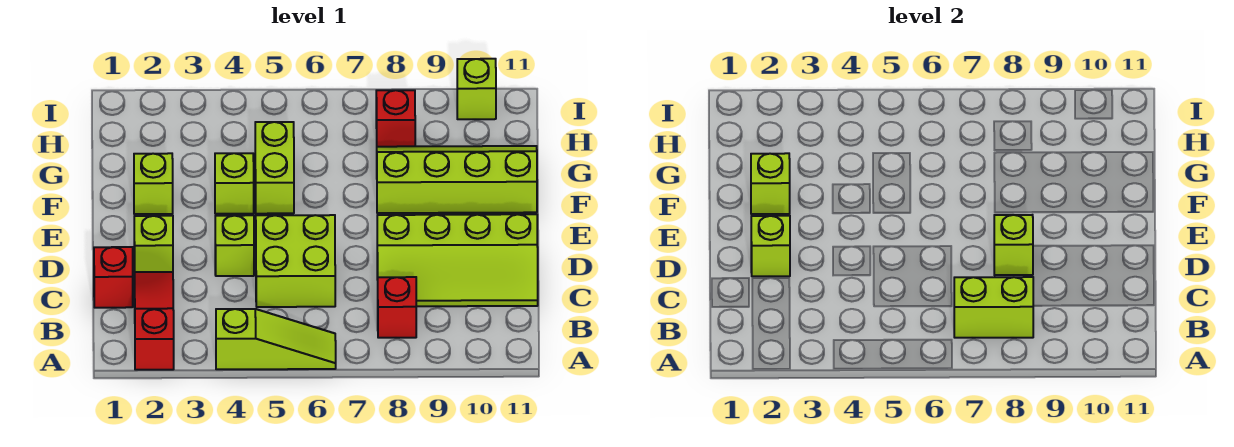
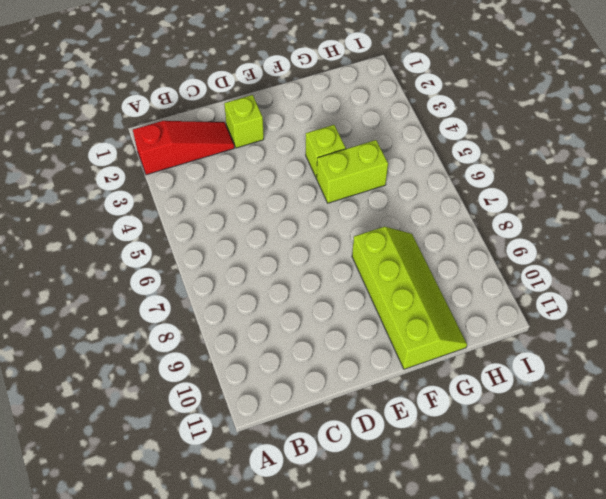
none -> lime slope A4:A6 level 1 top 4
none -> red brick B8 level 1
none -> red brick C1 level 1

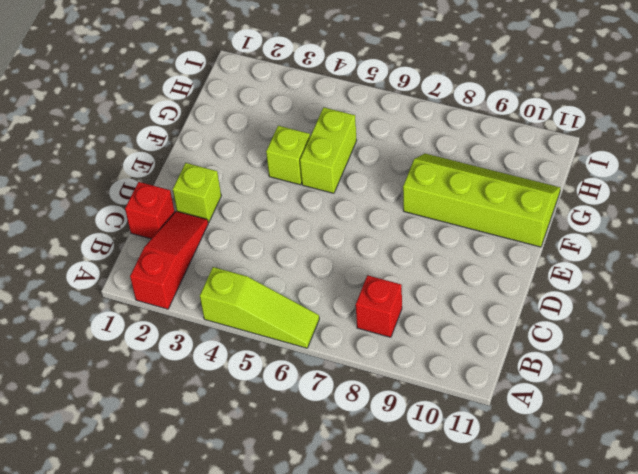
none -> lime brick C5:D6 level 1
none -> lime slope C8:D11 level 1 top D
none -> lime brick D4 level 1

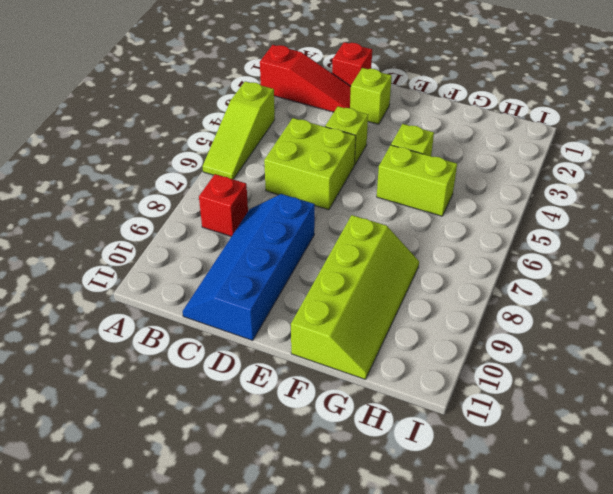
blue slope C8:D11 level 1 top D -> lime slope C8:D11 level 1 top D
none -> lime brick F2 level 1
none -> red brick H8 level 1
none -> lime brick I10 level 1

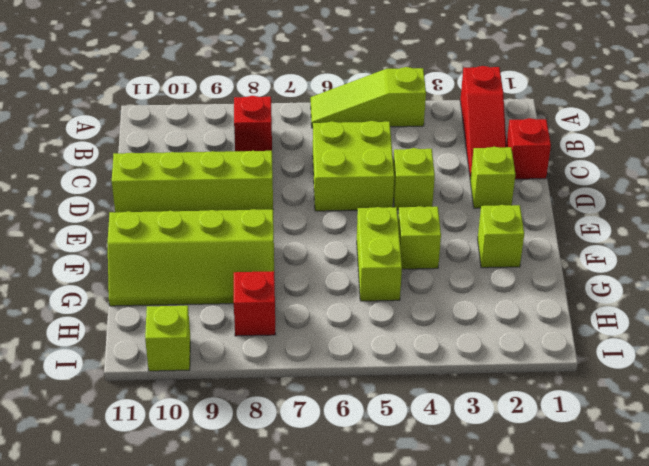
none -> lime brick B7:B8 level 2
none -> lime brick D2 level 2
none -> lime brick D8 level 2

